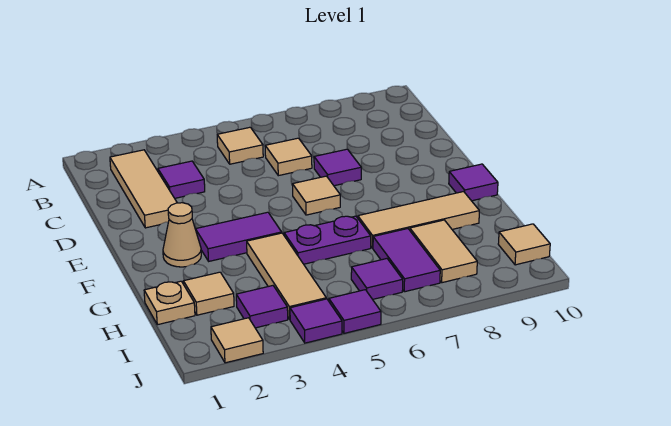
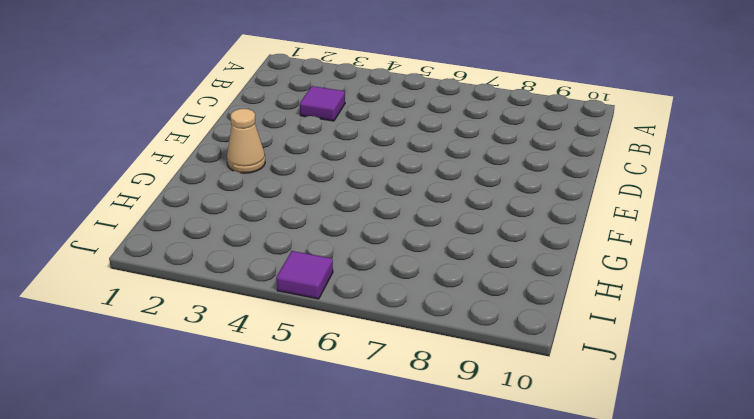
none -> tan tile B2:D2 level 1
none -> tan tile B5 level 1
none -> tan tile C6 level 1

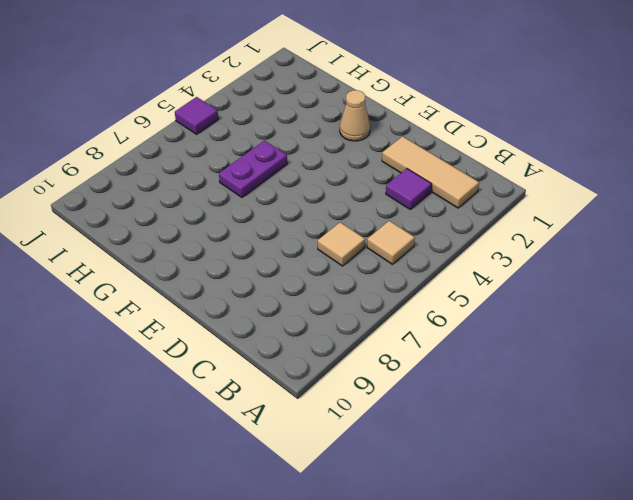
none -> purple tile D7 level 1
none -> tan tile E6 level 1
none -> purple tile F3:F4 level 1

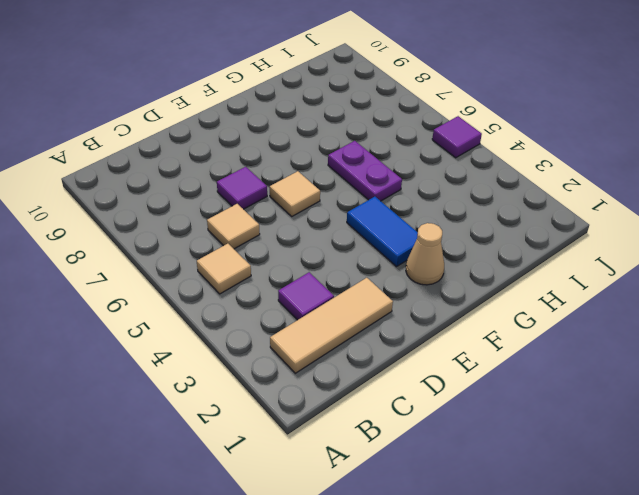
blue tile F3:F4 level 1 -> purple tile F3:F4 level 1
none -> purple tile F10 level 1
none -> tan tile G4:I4 level 1
none -> tan tile G7:G9 level 1

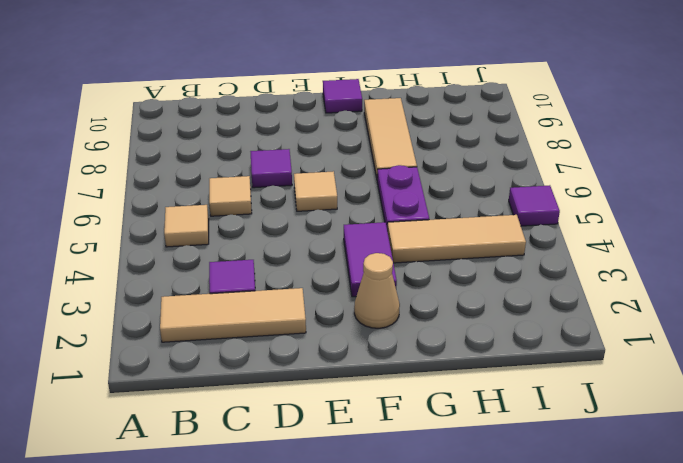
none -> tan plate H1 level 1
none -> tan tile H2 level 1
none -> purple tile H7:I7 level 1

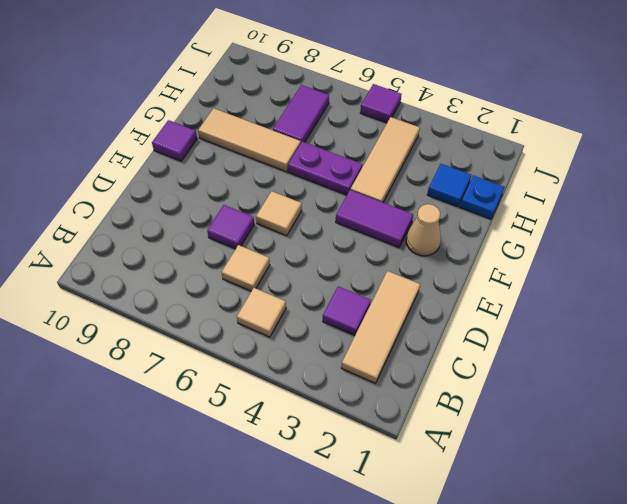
blue plate H1 level 1 -> tan plate H1 level 1
blue tile H2 level 1 -> tan tile H2 level 1
none -> tan tile H8:I8 level 1
none -> purple tile I3 level 1
none -> purple tile I6 level 1

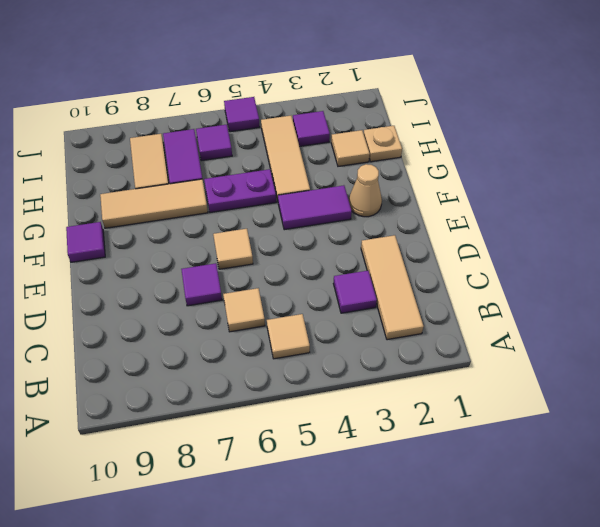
none -> tan tile I10 level 1
none -> tan tile J2 level 1
none -> purple tile J4 level 1

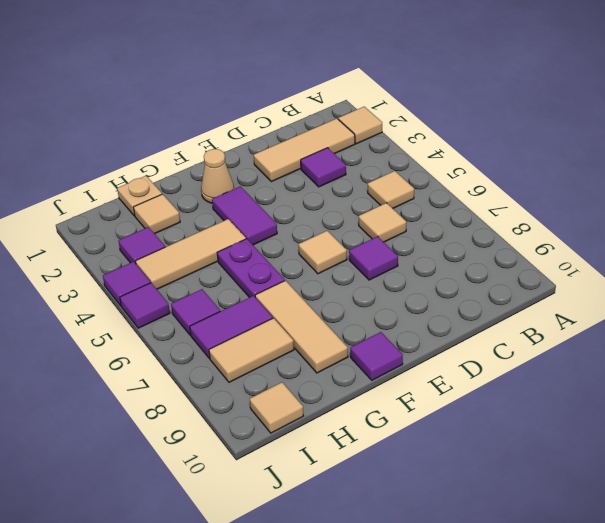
tan tile A2 level 1 -> tan tile J2 level 1

